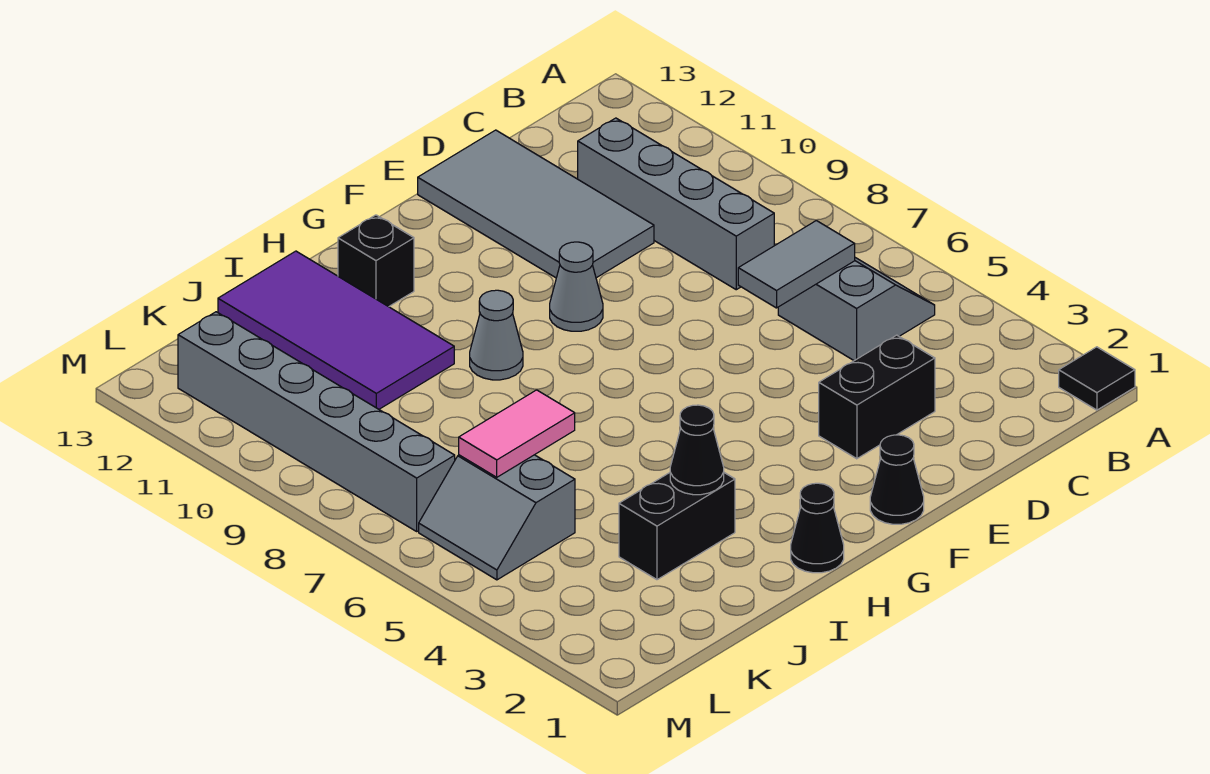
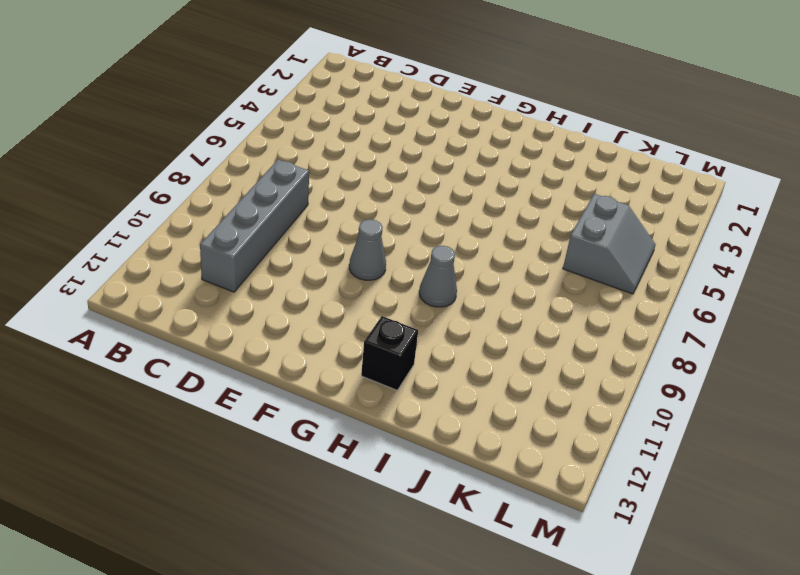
none -> black tile A1 level 1
none -> grey slope B5:C6 level 1 top C
none -> black brick D3:E3 level 1

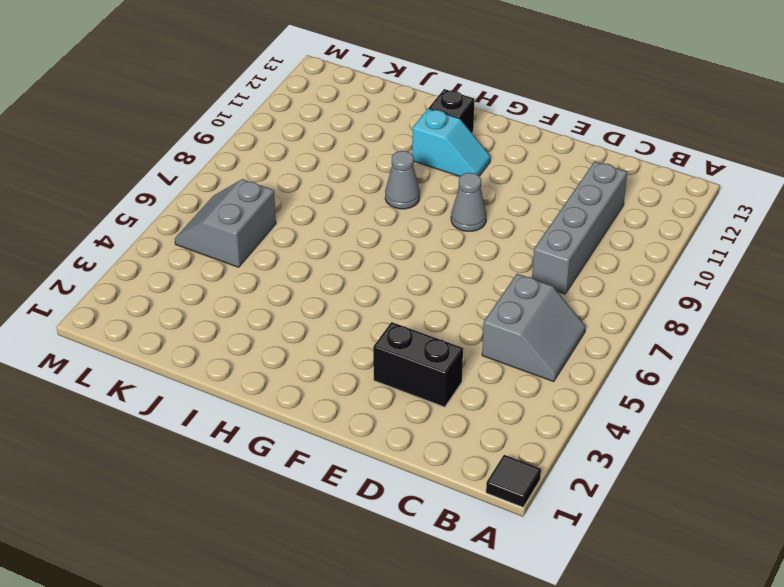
cyan slope G11:H11 level 1 top H -> none
none -> grey tile D10:E13 level 1
none -> black cone F1 level 1
none -> black cone H1 level 1

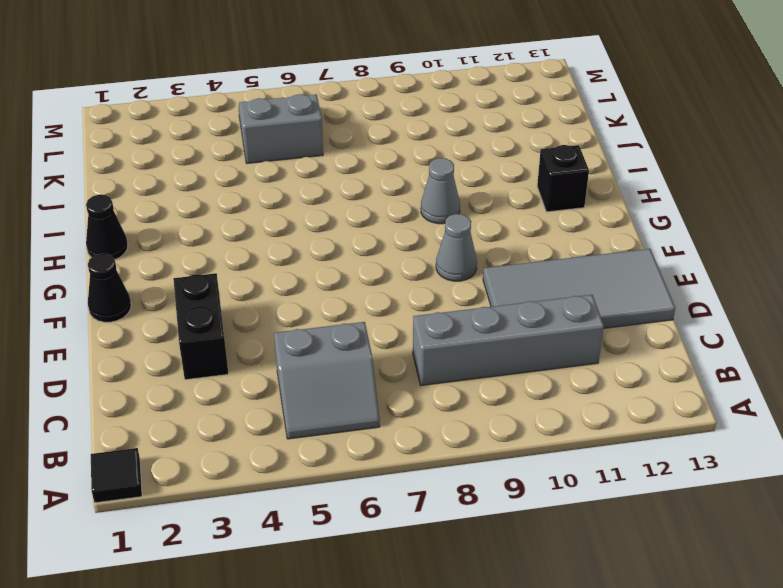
none -> black brick I3:J3 level 1
none -> purple tile I10:J13 level 1
none -> grey brick L7:L12 level 1

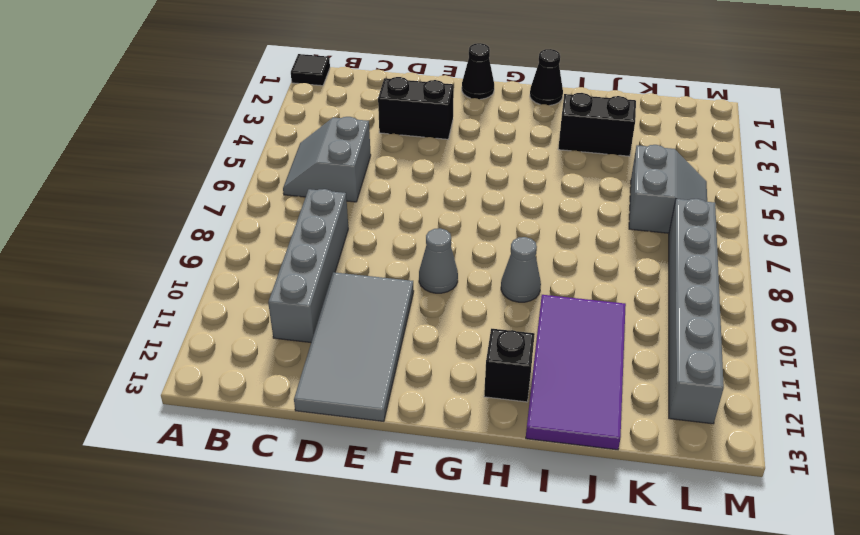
none -> grey tile C6:D6 level 2
none -> black cone I3 level 2
none -> pink tile J6:K6 level 2

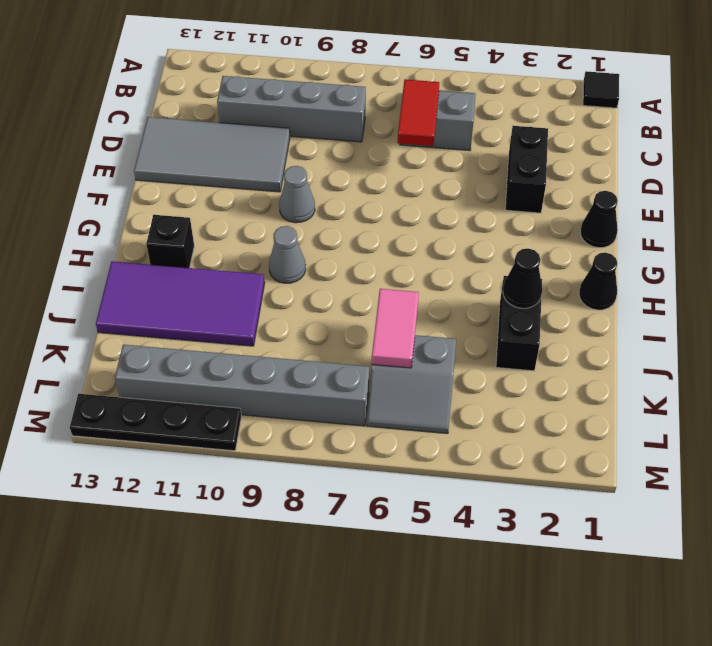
red tile C6:D6 level 2 -> grey tile C6:D6 level 2
black plate M10:M13 level 1 -> none

